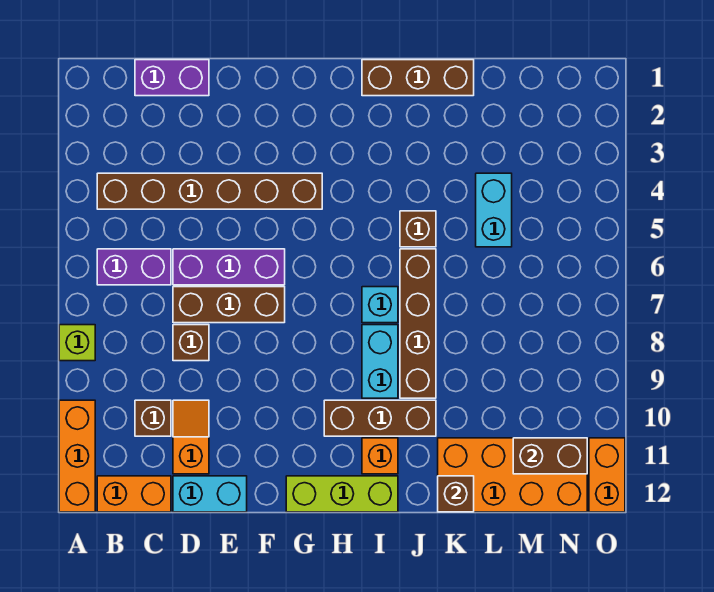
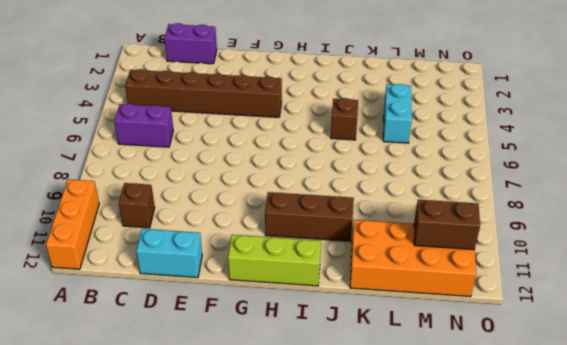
none -> lime brick A8 level 1
none -> orange brick B12:C12 level 1
none -> purple brick D6:F6 level 1

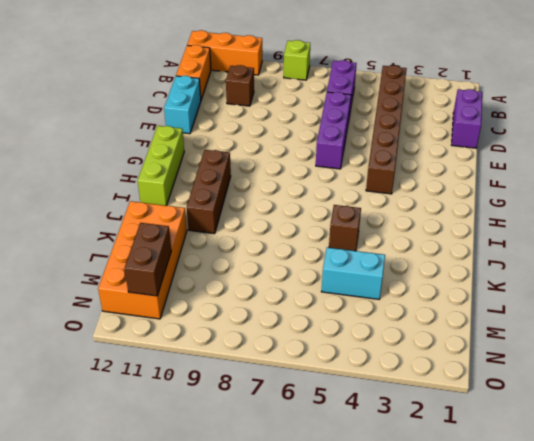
none -> brown brick D7:F7 level 1
none -> brown brick D8 level 1
none -> orange slope D10:D11 level 1 top 11

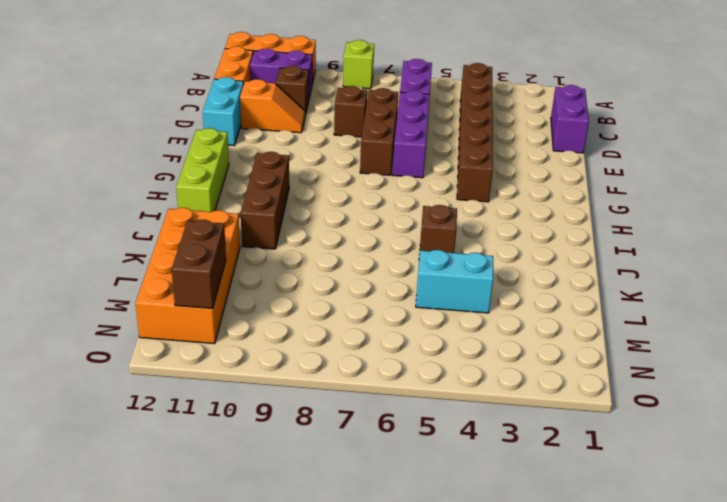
purple brick B10:B11 level 1 -> none
none -> brown brick I1:K1 level 1
none -> cyan brick I7 level 1
none -> cyan brick I8:I9 level 1

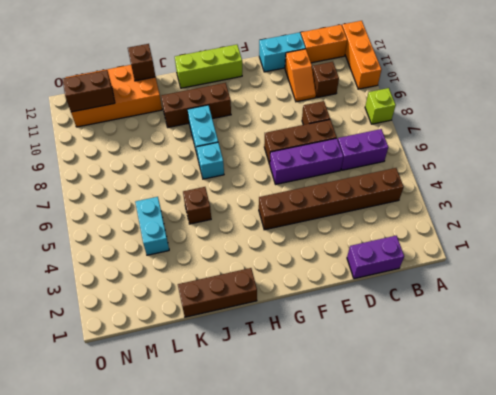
none -> orange brick I11 level 1
none -> brown brick J6:J9 level 1
none -> orange brick O11:O12 level 1

